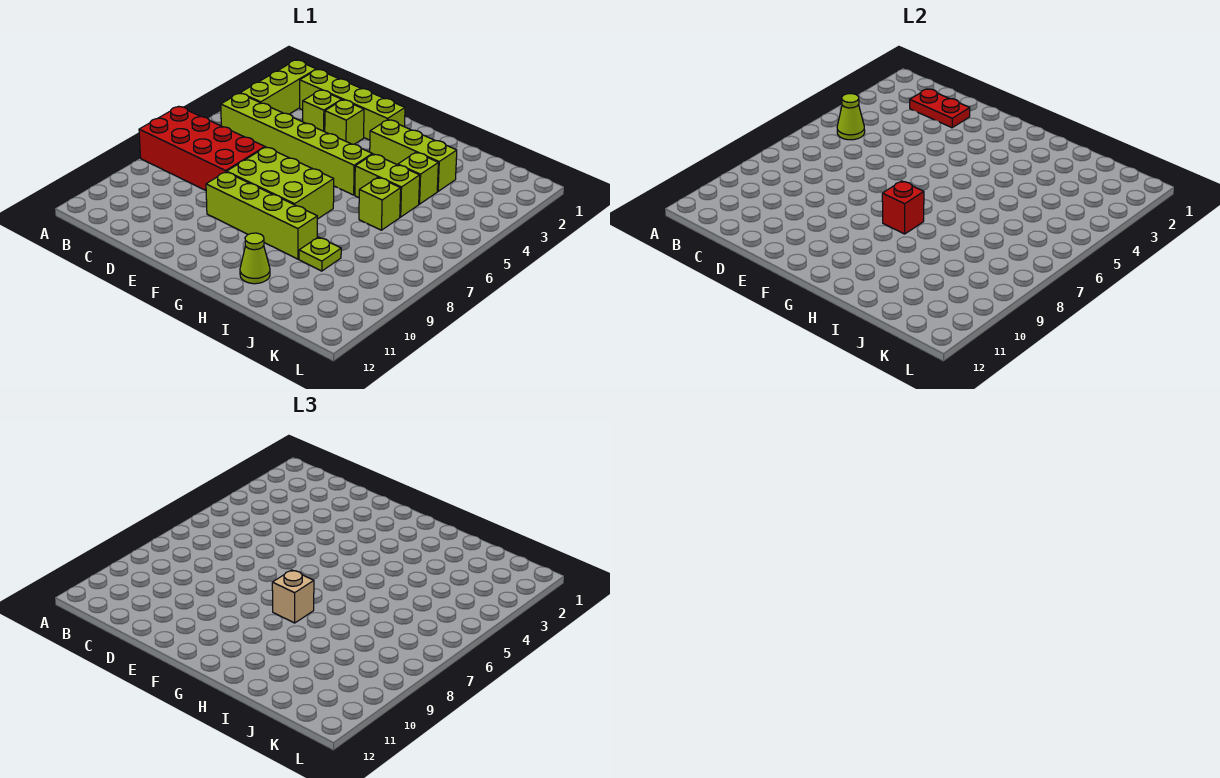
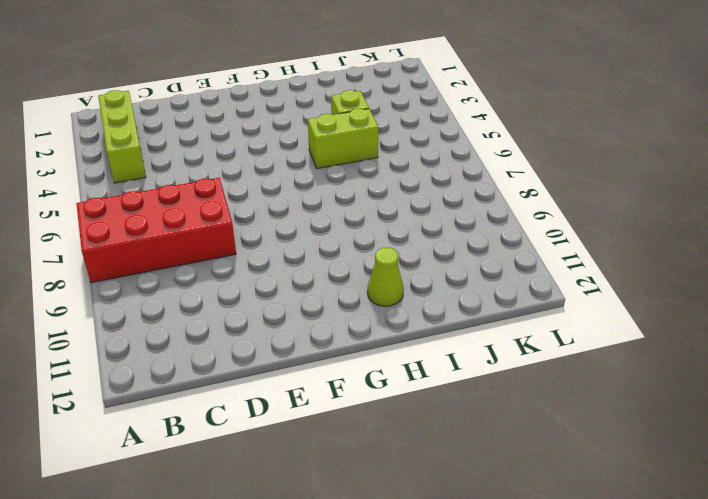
none -> lime brick B5:G5 level 1
none -> lime brick C2:F2 level 1
none -> lime brick D3 level 1

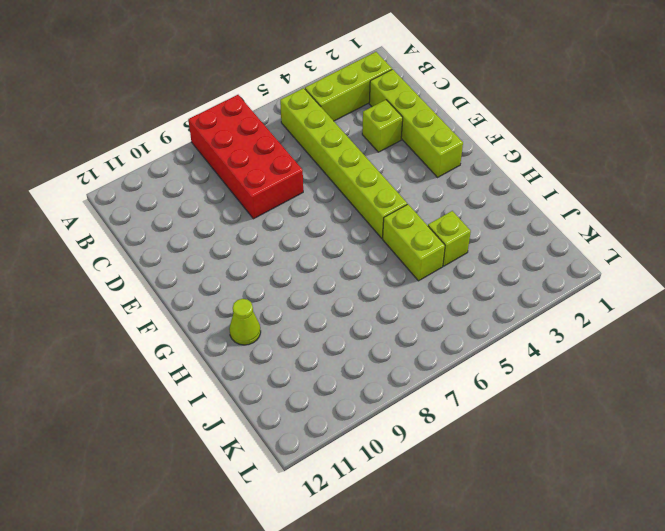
none -> lime brick E3 level 1
none -> lime brick E7:G8 level 1
none -> lime brick E9:H9 level 1

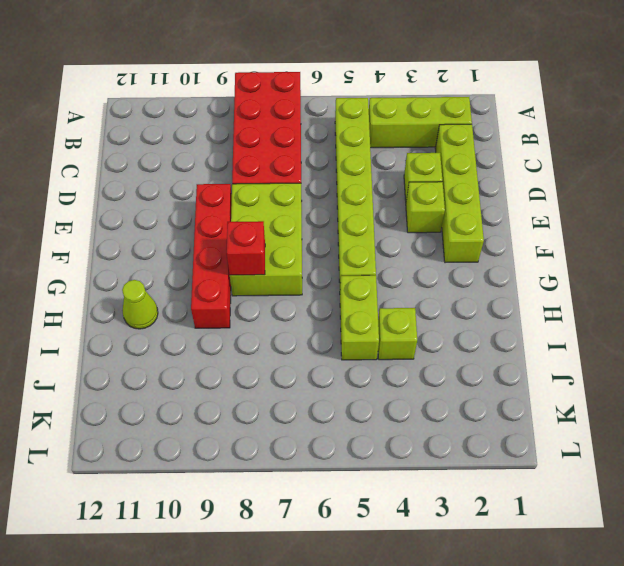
red brick E9:H9 level 1 -> lime brick E9:H9 level 1
none -> lime brick G3:I3 level 1
none -> lime brick I6 level 1
none -> lime plate I9 level 1

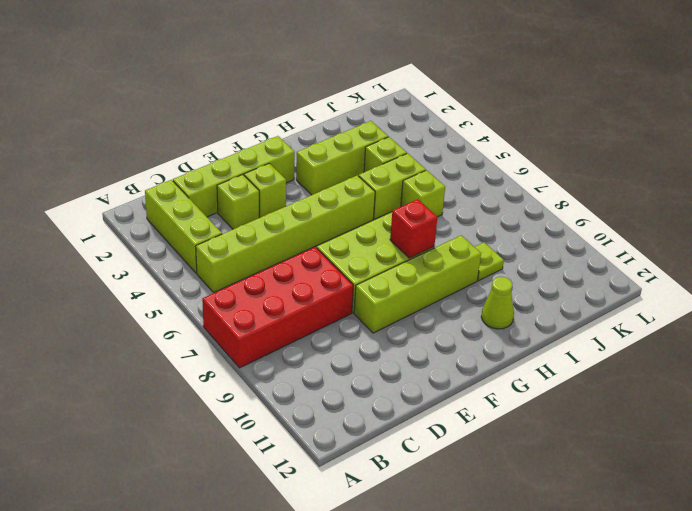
none -> lime cone B5 level 2
none -> red plate C2:D2 level 2
none -> tan brick G8 level 3

